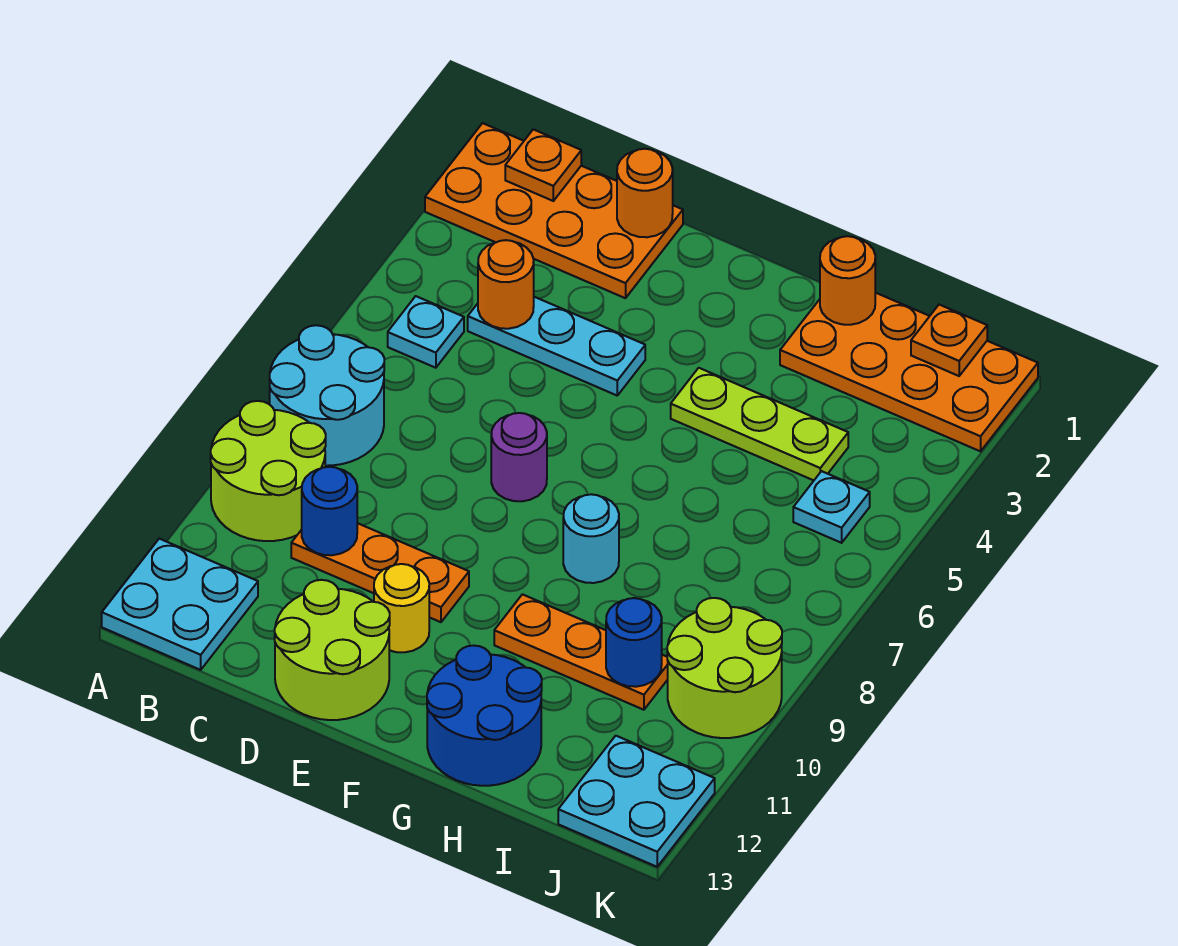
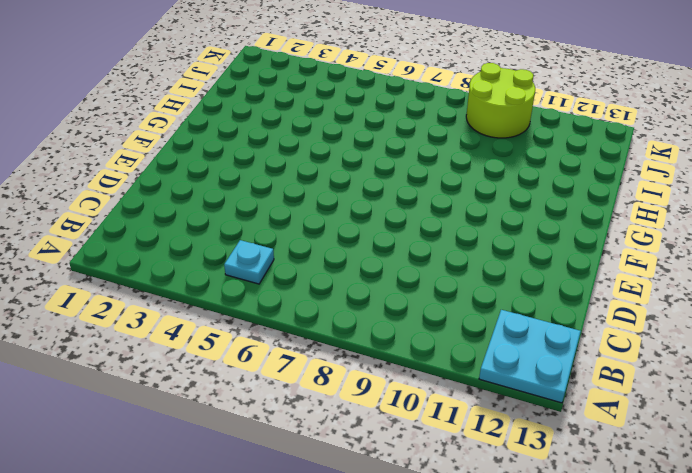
none -> orange plate A1:D2 level 1
none -> cyan round brick A7:B8 level 1
none -> lime round brick A9:B10 level 1

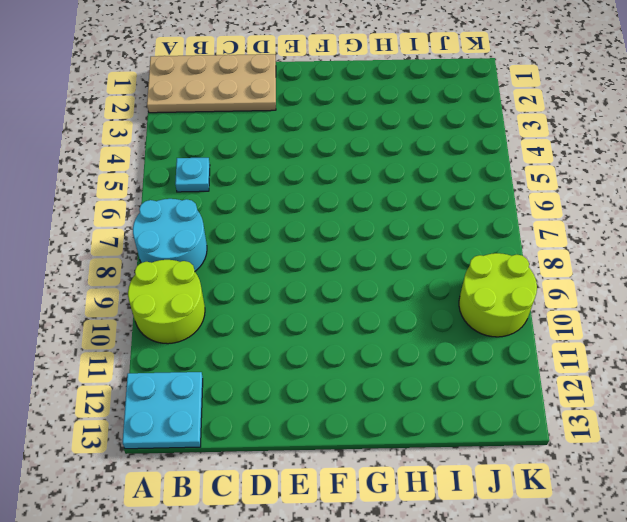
tan plate A1:D2 level 1 -> orange plate A1:D2 level 1
none -> cyan plate C4:E4 level 1
none -> orange plate C10:E10 level 1
none -> lime round brick D12:E13 level 1

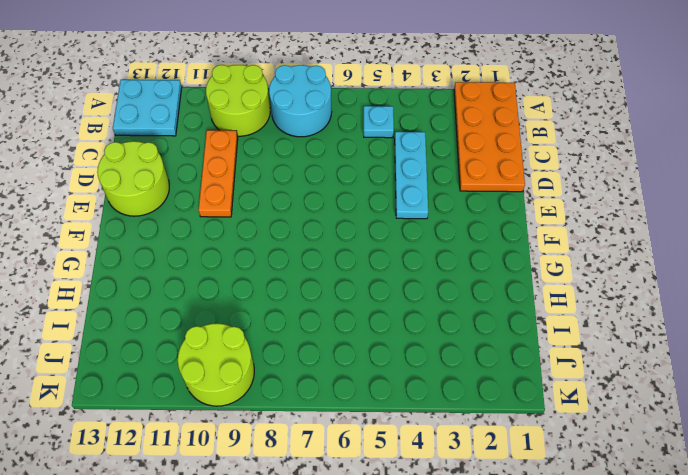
none -> purple round brick E7 level 1
none -> yellow round brick E11 level 1
none -> lime plate G4:I4 level 1

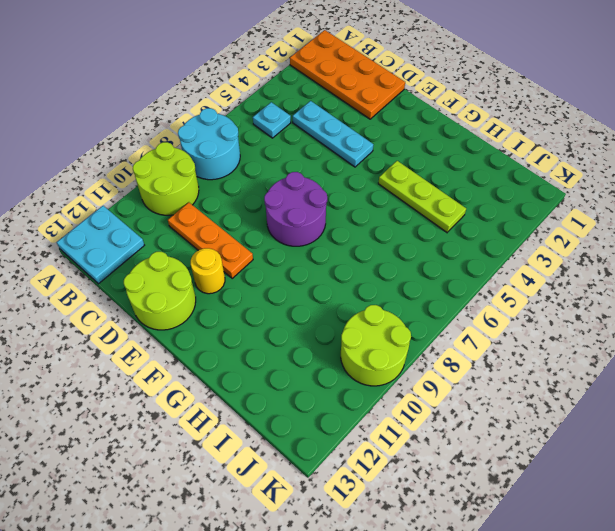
purple round brick E7:F8 level 1 -> purple round brick E7 level 1
none -> cyan round brick G8 level 1
none -> orange plate G10:I10 level 1
none -> blue round brick G12:H13 level 1

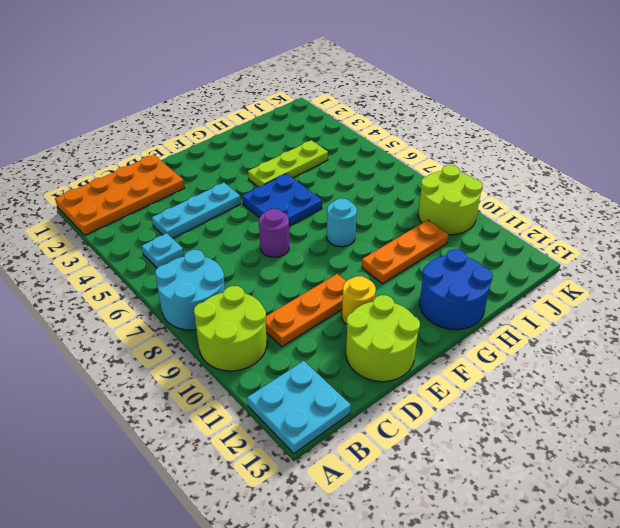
blue plate F5:G6 level 1 -> none
none -> orange plate H1:K2 level 1
none -> cyan plate J5 level 1
none -> cyan plate J12:K13 level 1

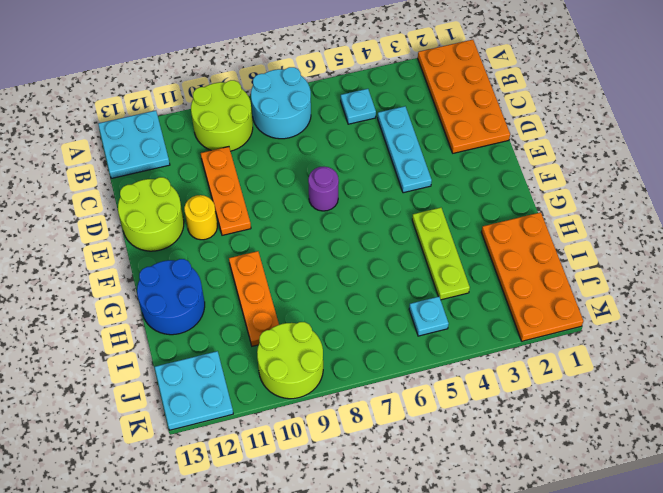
none -> cyan round brick G8 level 1
none -> orange plate B1 level 2
none -> orange round brick C4 level 2

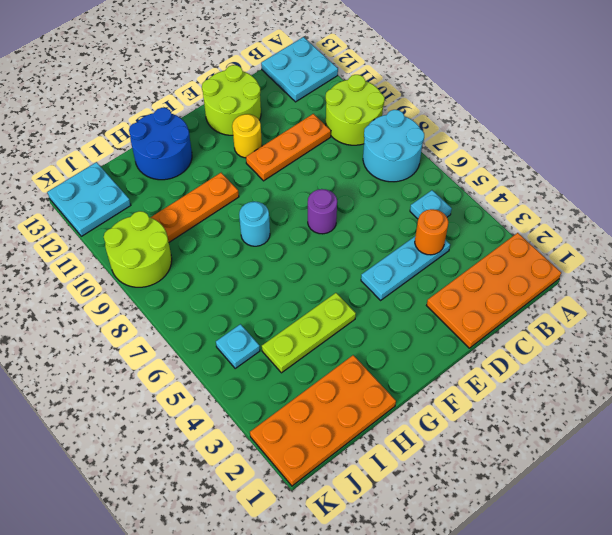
none -> orange plate B1 level 2
none -> blue round brick C10 level 2
none -> orange round brick D1 level 2

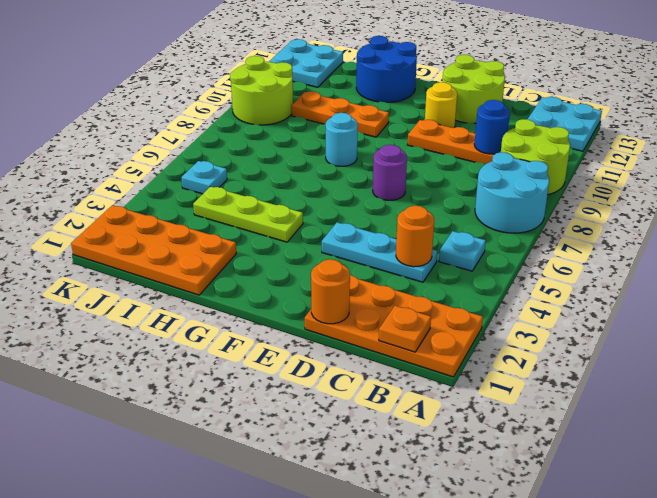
none -> orange round brick H1 level 2
none -> blue round brick I10 level 2
none -> orange plate J1 level 2

